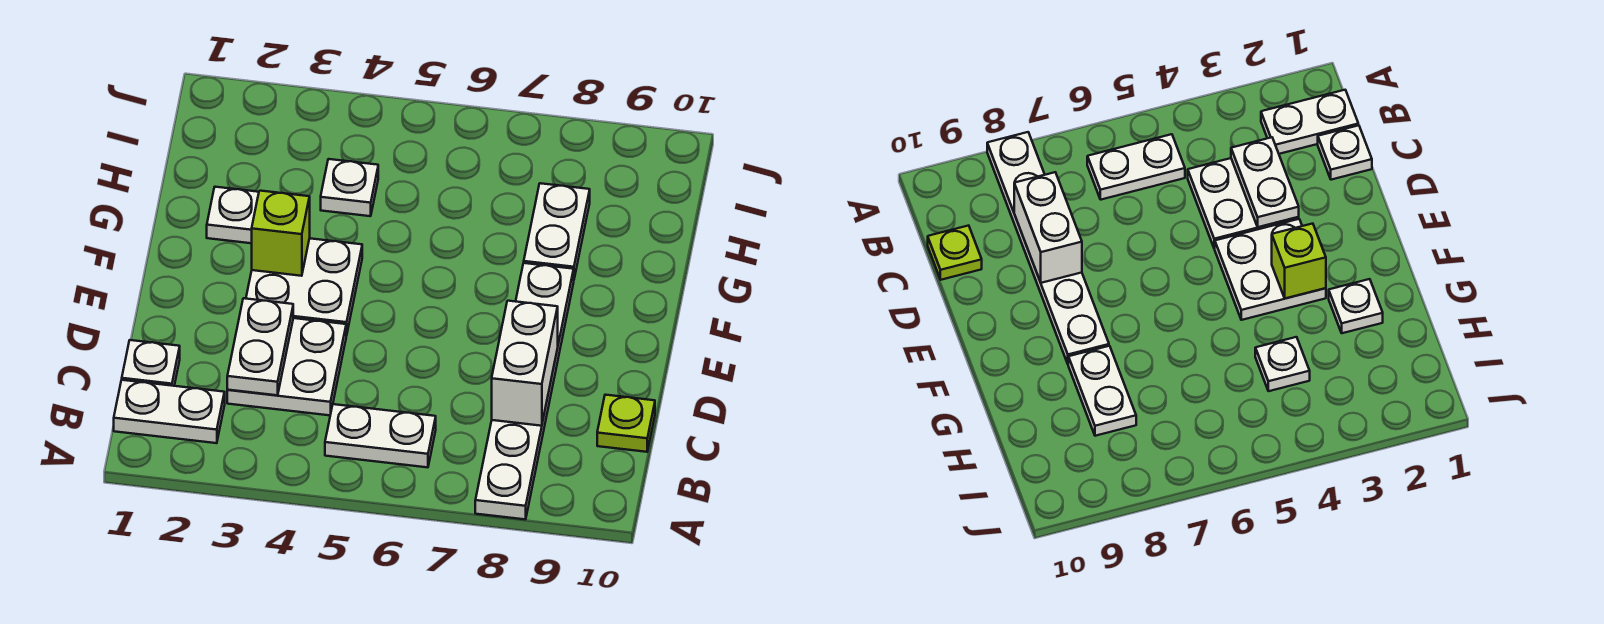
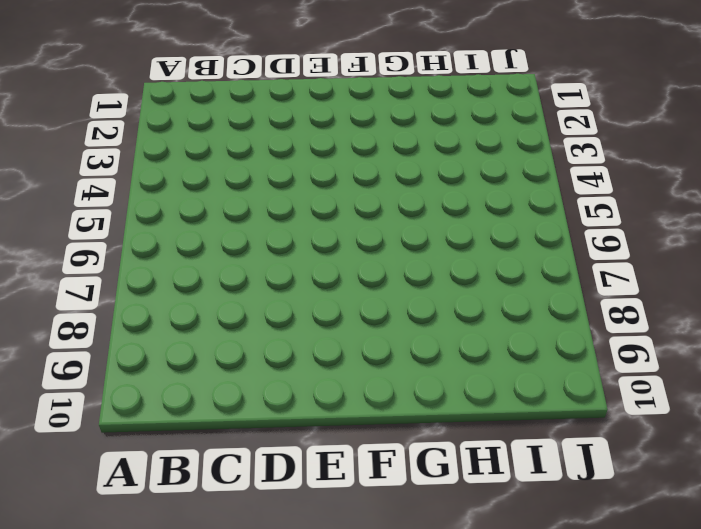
none -> white plate A8:F8 level 1
none -> white plate B1:B2 level 1
none -> white plate B5:B6 level 1

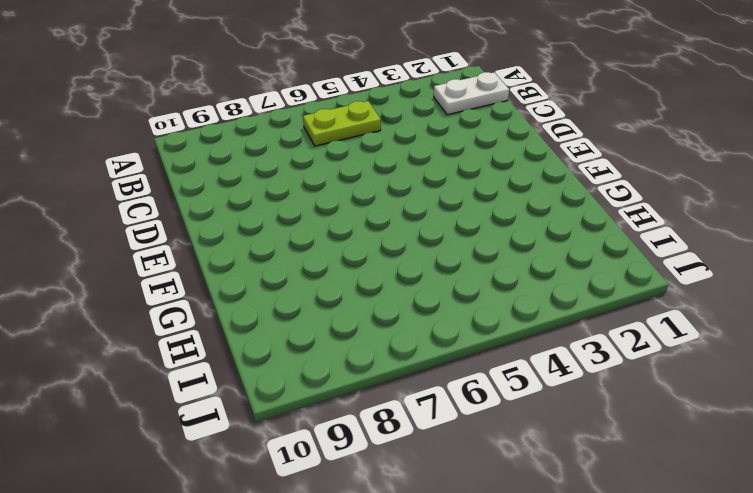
lime plate B5:B6 level 1 -> white plate B5:B6 level 1
none -> white plate A8:F8 level 1
none -> white plate C1 level 1
none -> white plate C3:D4 level 1

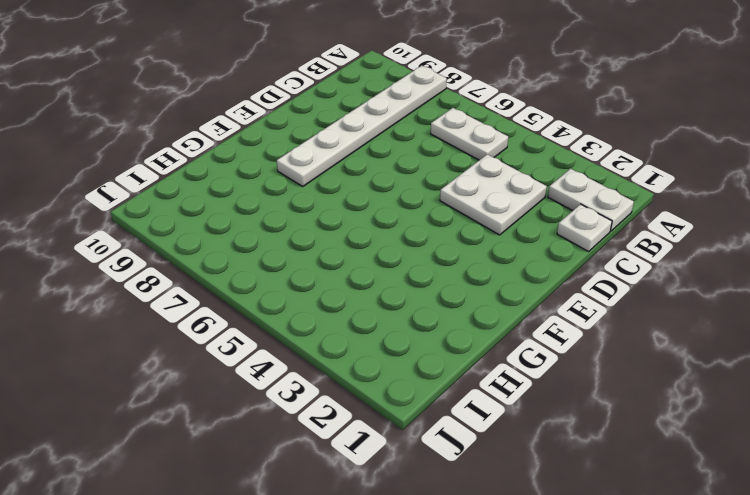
none -> lime plate C10 level 1
none -> white plate E3:F4 level 1
none -> white plate G2 level 1

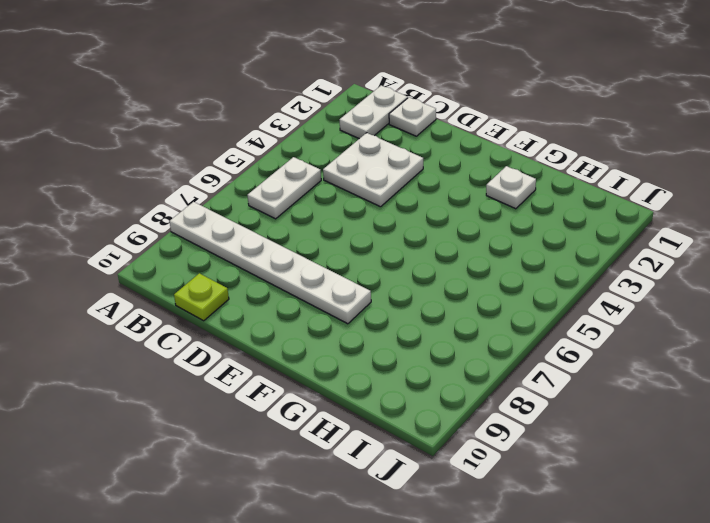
none -> white plate E3:F4 level 1
none -> white plate G8:H8 level 1
none -> white plate H4 level 1

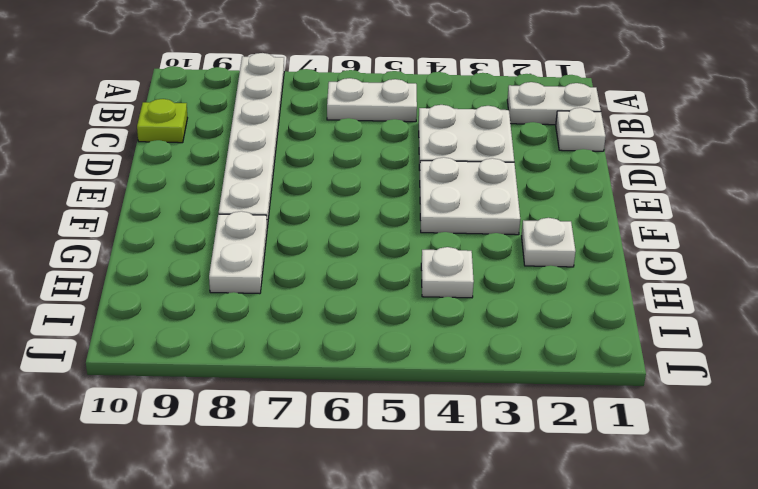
none -> white plate C3:D3 level 2
none -> white brick C8:D8 level 2
none -> lime brick F3 level 2

